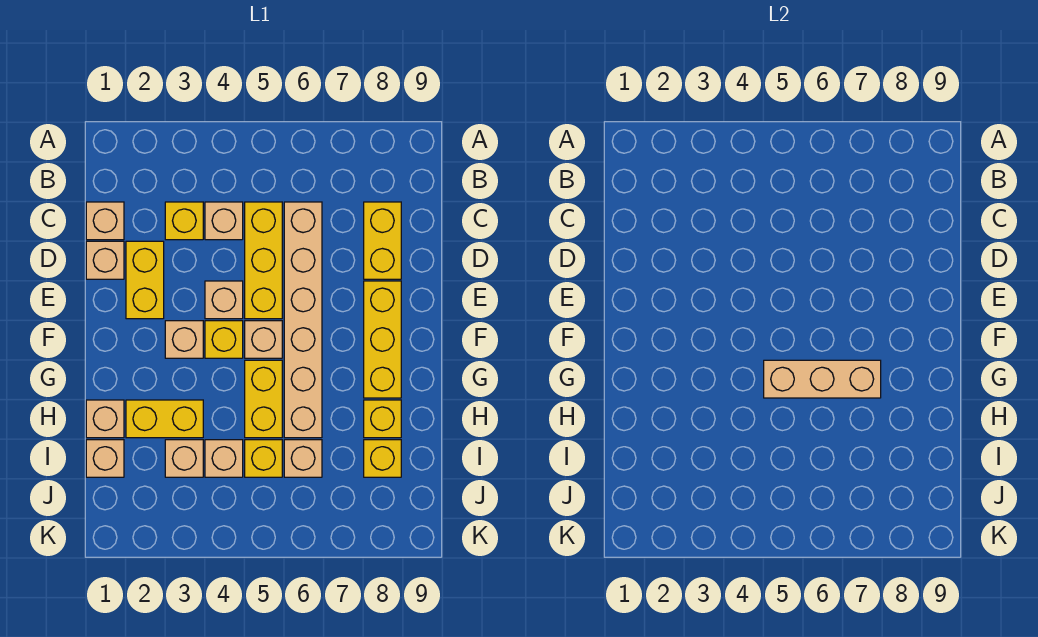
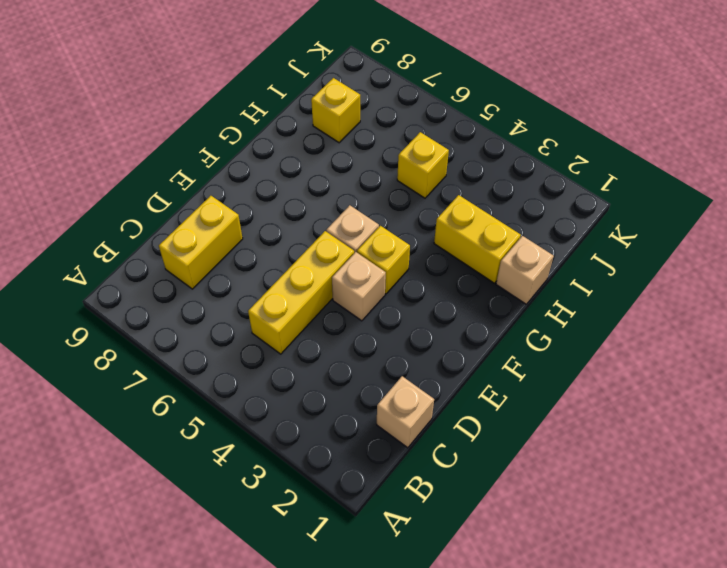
none -> yellow brick C3 level 1
none -> tan brick C4 level 1
none -> tan brick C6:H6 level 1

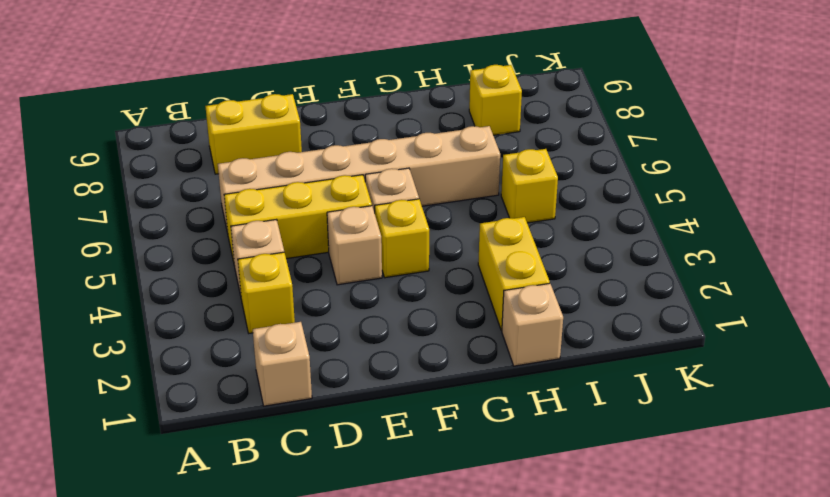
none -> tan brick D1 level 1
none -> yellow brick D2:E2 level 1
none -> yellow brick E8:G8 level 1

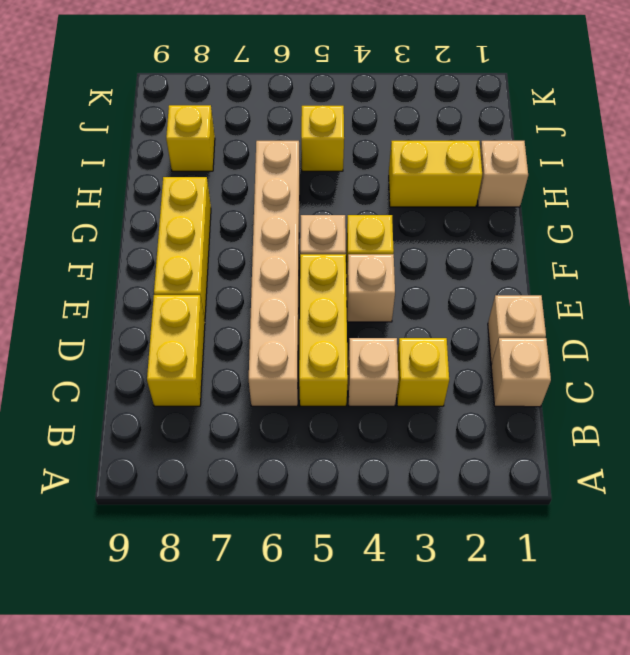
none -> yellow brick D2:E2 level 1
none -> tan brick F3 level 1
none -> yellow brick G5:H5 level 1

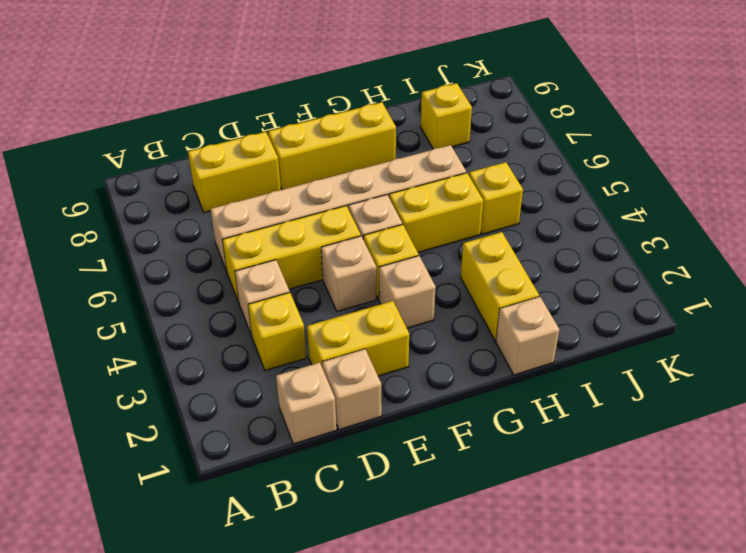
none -> yellow brick H8 level 1
none -> tan brick I1 level 1
none -> tan brick I3 level 1

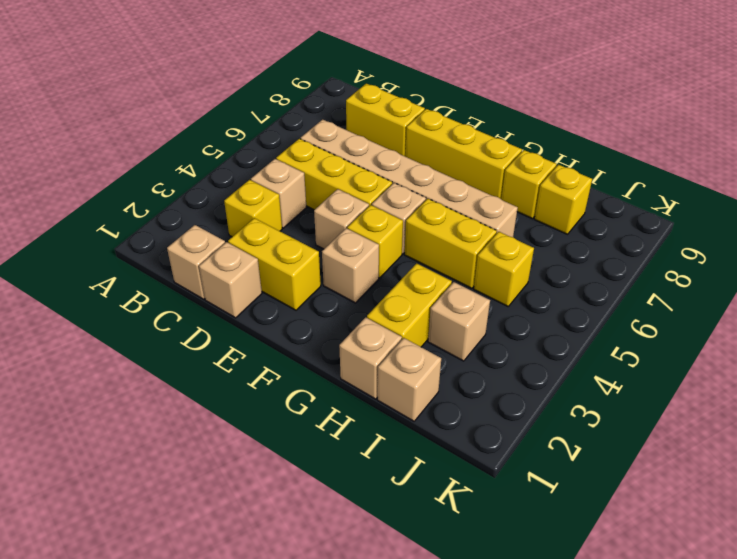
none -> tan brick I4 level 1
none -> tan brick I6 level 1
none -> tan brick G5:G7 level 2

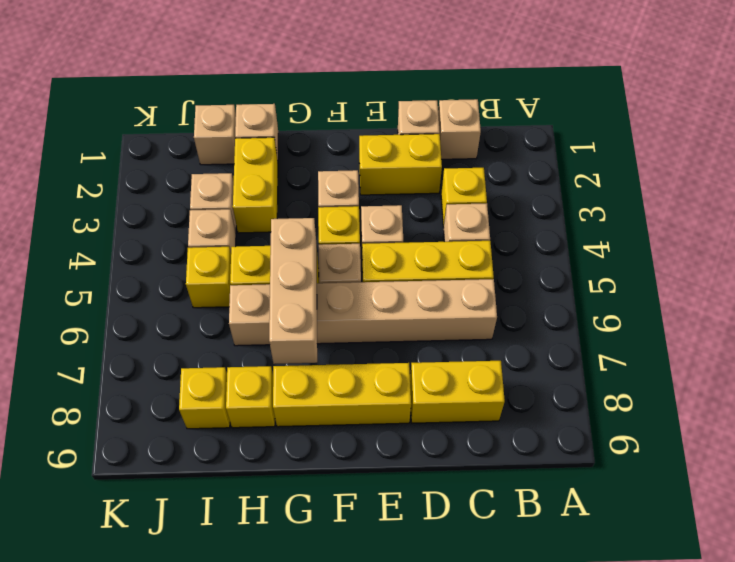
none -> tan brick I6 level 1

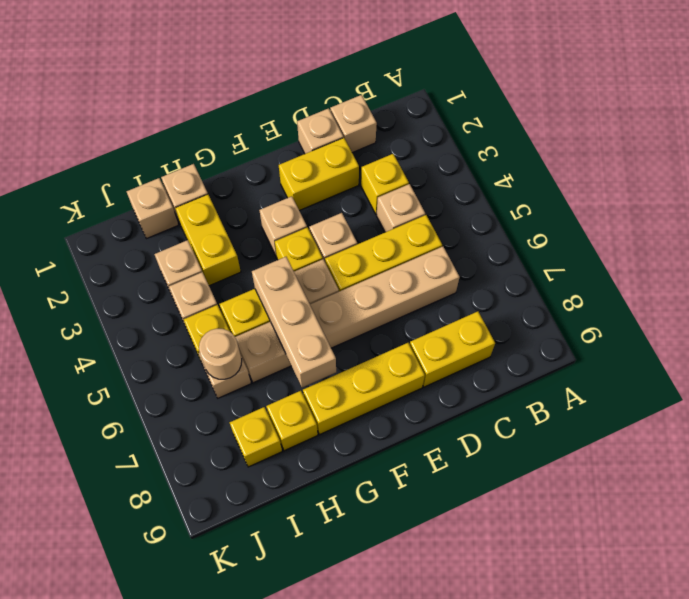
tan round brick I6 level 2 -> none

